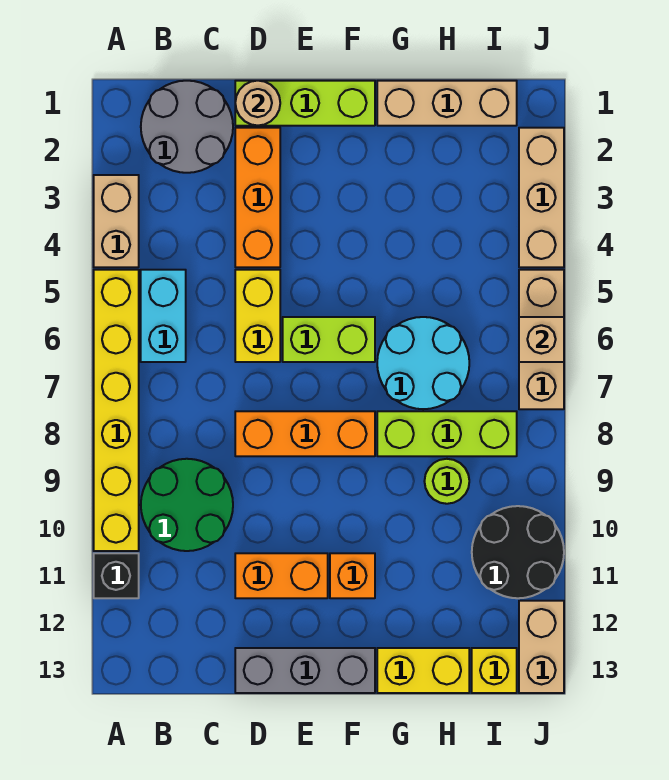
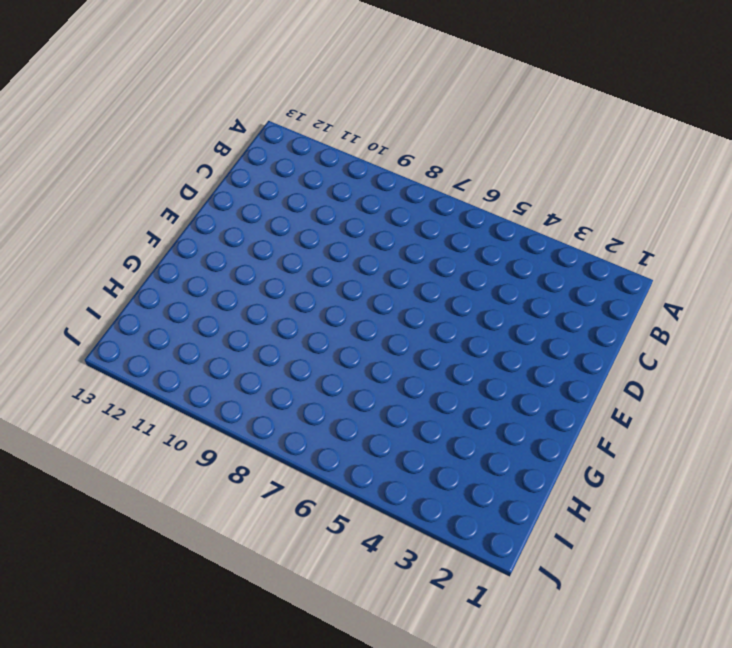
none -> tan brick A3:A4 level 1
none -> yellow brick A5:A10 level 1
none -> black brick A11 level 1

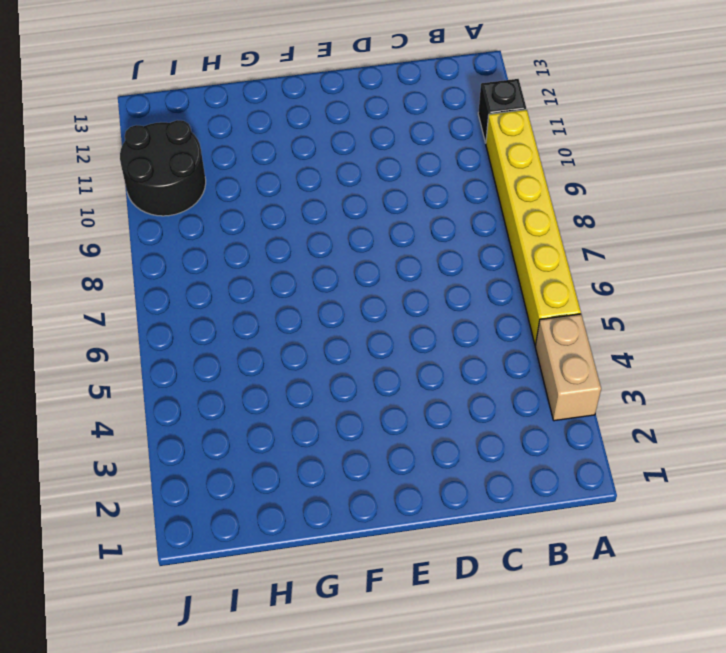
none -> grey round brick B1:C2 level 1
none -> cyan brick B5:B6 level 1
none -> green round brick B9:C10 level 1

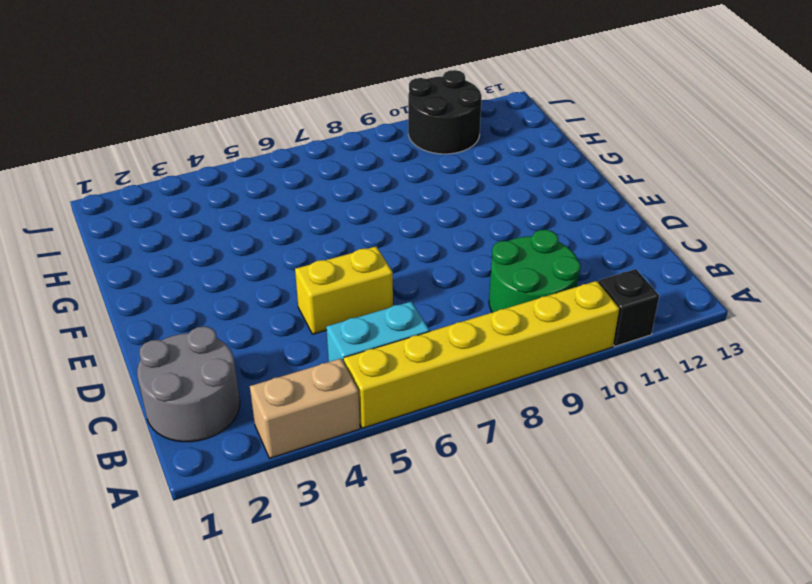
none -> lime brick D1:F1 level 1
none -> orange brick D2:D4 level 1
none -> orange brick D8:F8 level 1

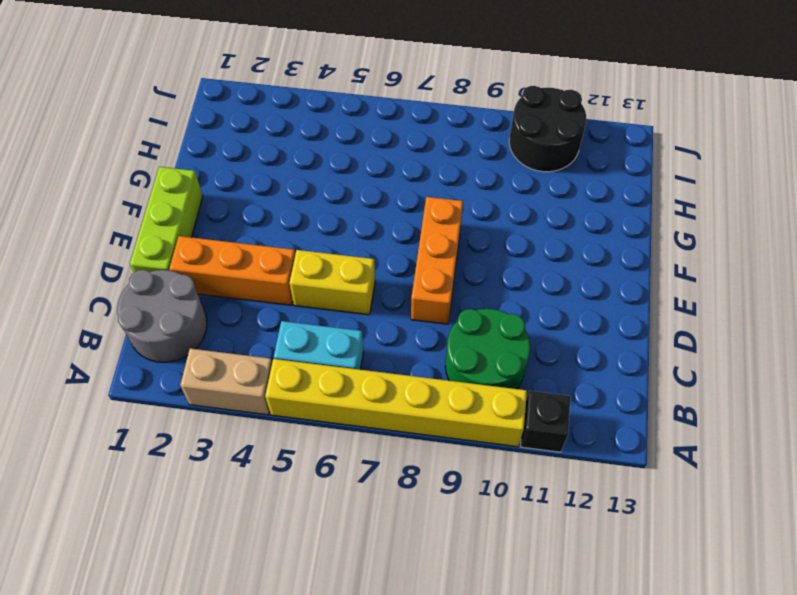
none -> orange brick D11:E11 level 1
none -> grey brick D13:F13 level 1
none -> lime brick E6:F6 level 1

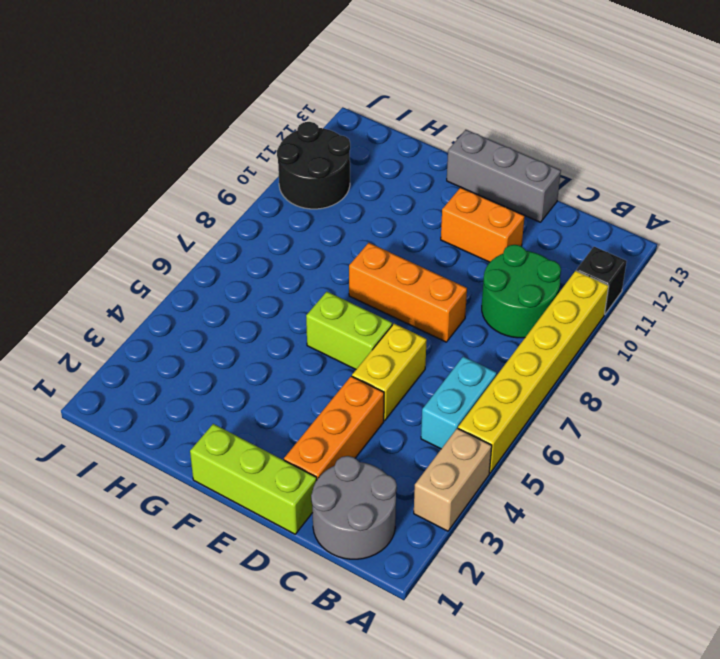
none -> orange brick F11 level 1
none -> tan brick G1:I1 level 1
none -> cyan round brick G6:H7 level 1

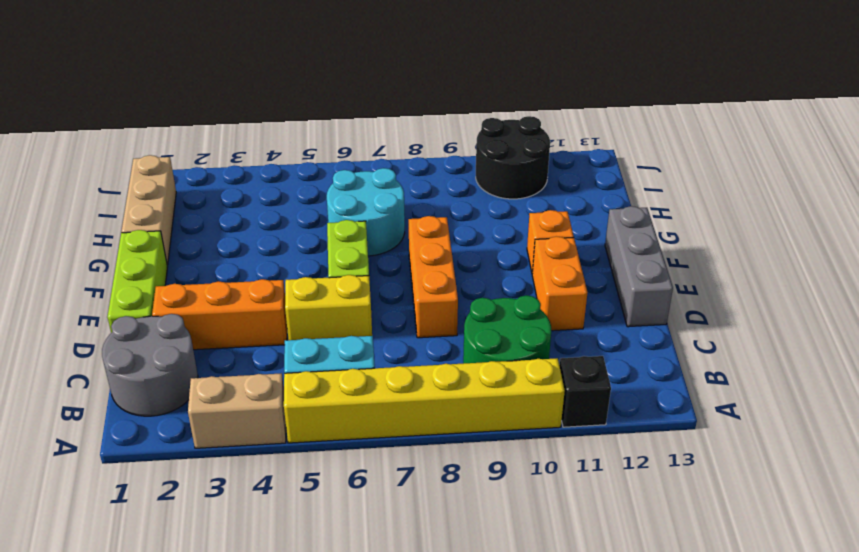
none -> lime brick G8:I8 level 1
none -> yellow brick G13:H13 level 1
none -> lime round brick H9 level 1

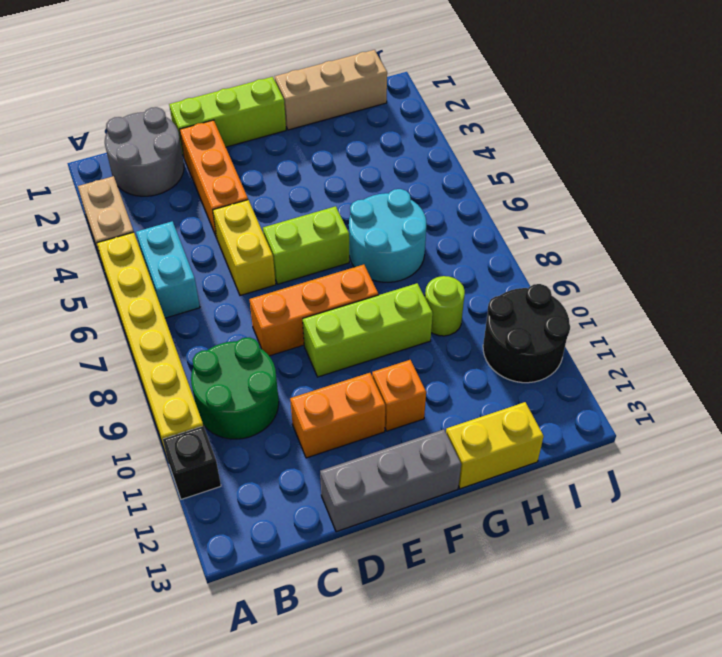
lime brick E9:G9 level 1 -> lime brick G8:I8 level 1
none -> yellow brick I13 level 1
none -> tan brick J2:J4 level 1
none -> tan brick J5:J7 level 1

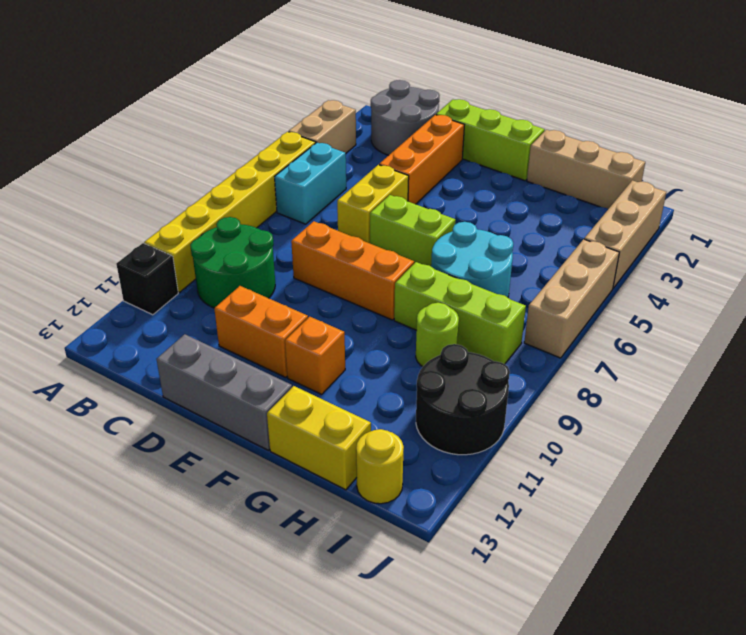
yellow round brick I13 level 1 -> yellow brick I13 level 1
none -> tan brick J12:J13 level 1
none -> tan round brick D1 level 2
none -> tan brick J6 level 2

